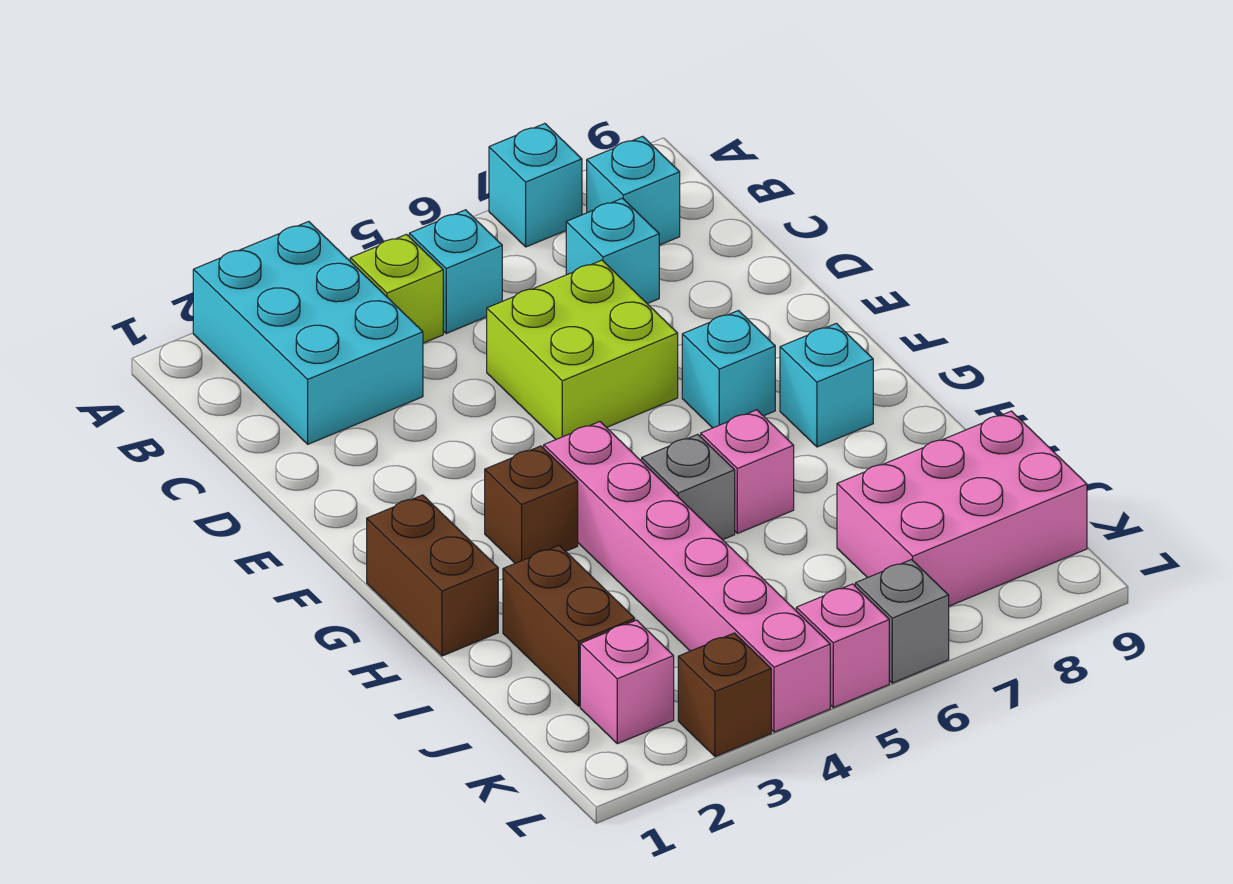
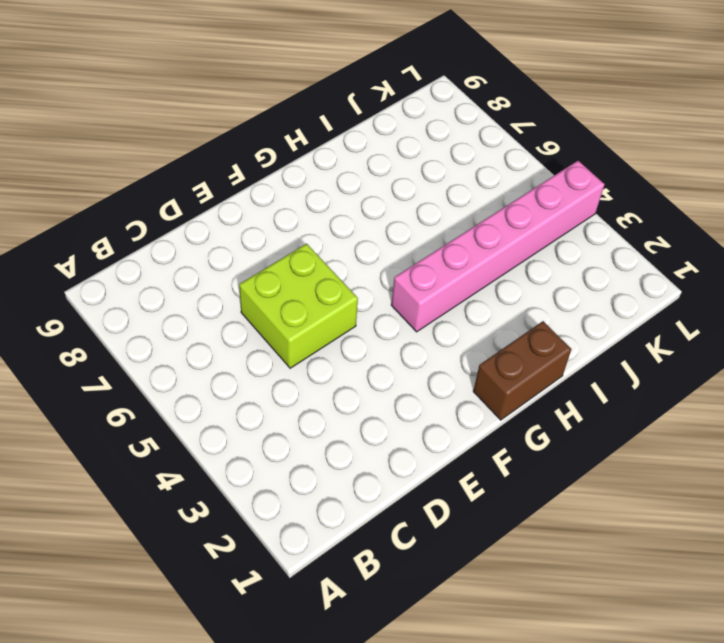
none -> cyan brick A2:C3 level 1
none -> cyan brick A7 level 1
none -> lime brick B4 level 1

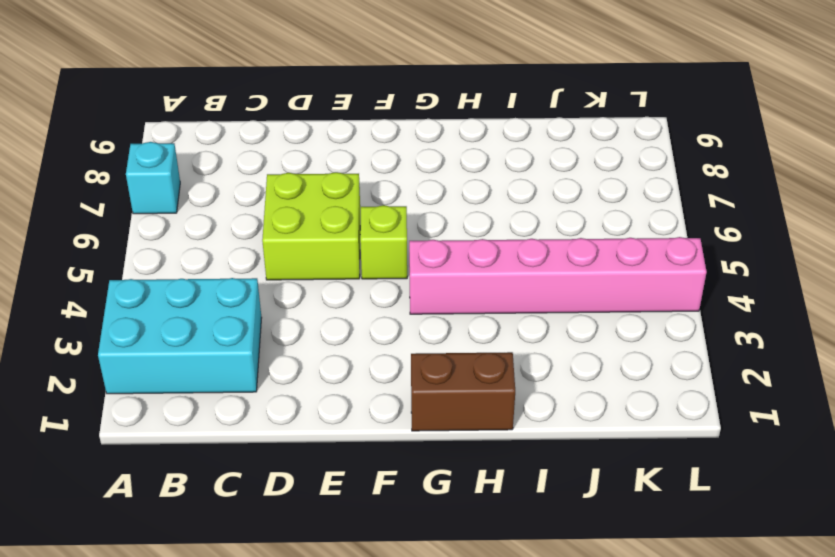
lime brick F5 level 1 -> lime brick B4 level 1
none -> cyan brick B5 level 1
none -> cyan brick B8 level 1
none -> cyan brick C7 level 1

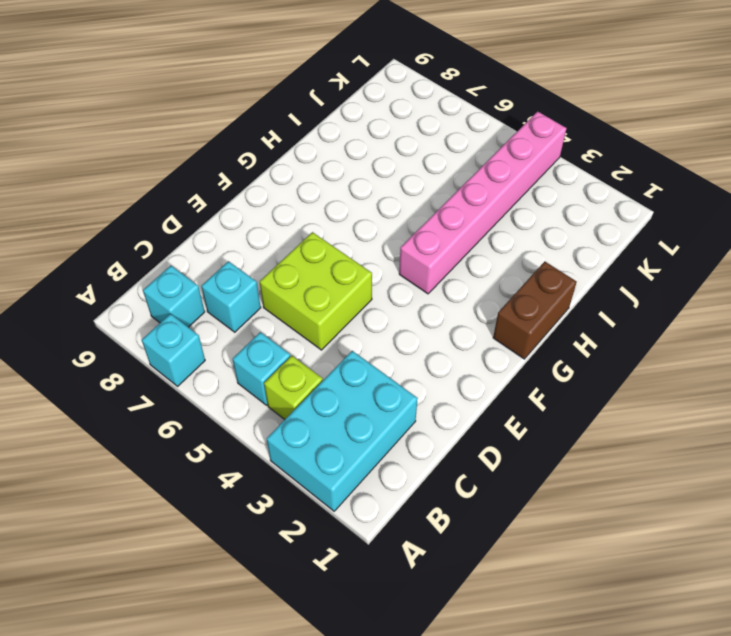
none -> cyan brick F7 level 1
none -> brown brick G3 level 1
none -> cyan brick G8 level 1

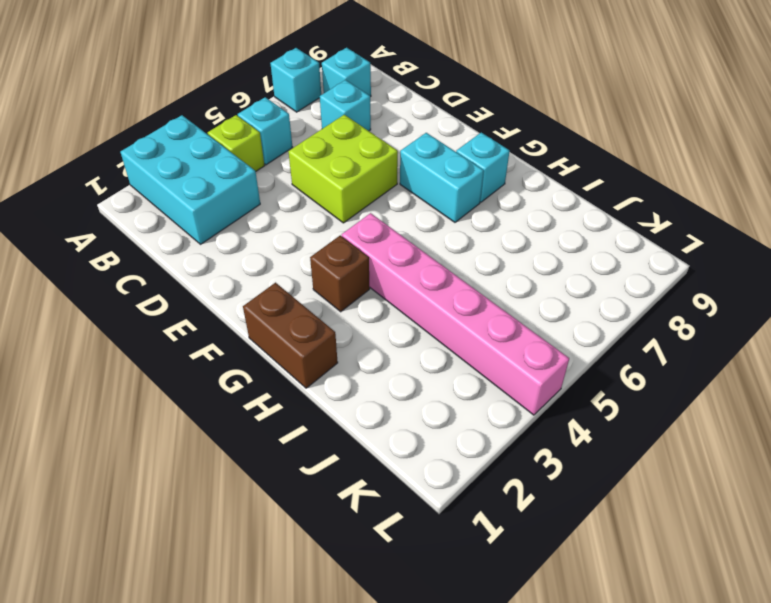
cyan brick F7:G7 level 1 -> cyan brick F7 level 1
none -> grey brick H5 level 1
none -> pink brick H6 level 1
none -> brown brick I2:J2 level 1

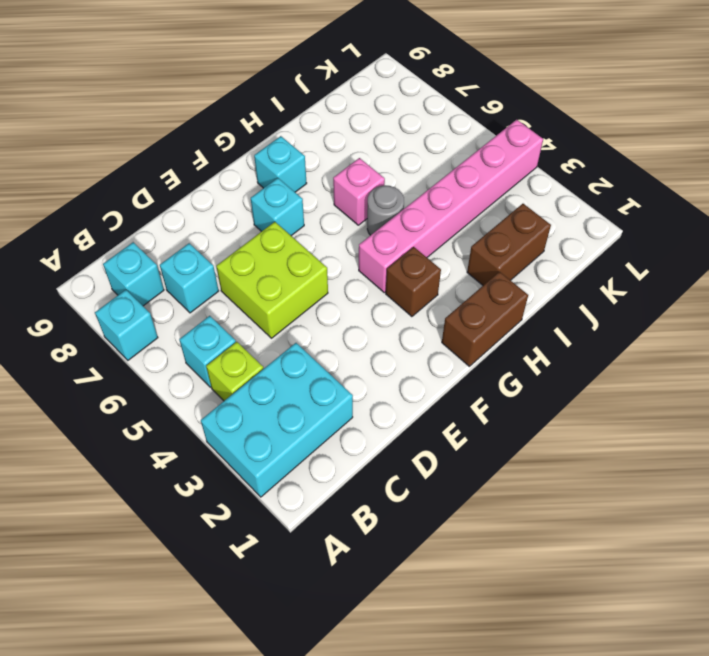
grey round brick H5 level 1 -> grey brick H5 level 1
none -> pink brick J7:K9 level 1
none -> pink brick K2 level 1
none -> brown brick L3 level 1

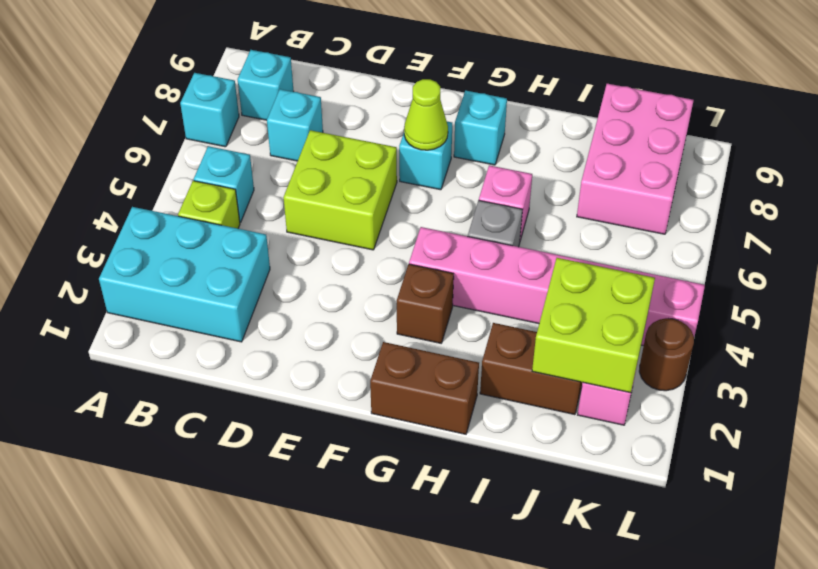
lime cone F7 level 2 -> none
lime brick J2:K3 level 2 -> none
brown round brick L3 level 1 -> brown brick L3 level 1
none -> pink brick L5 level 1
none -> grey brick L6 level 1

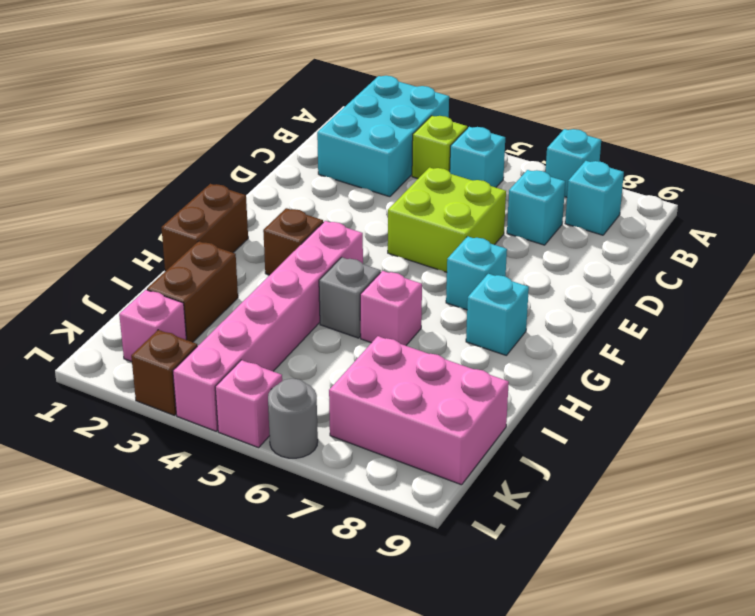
grey round brick L6 level 1 -> grey brick L6 level 1

